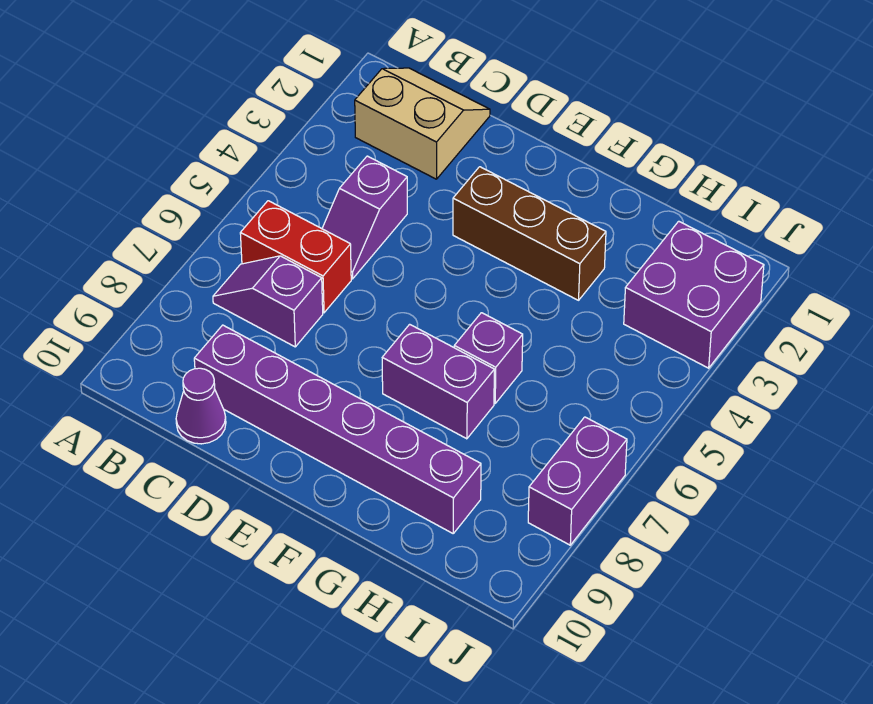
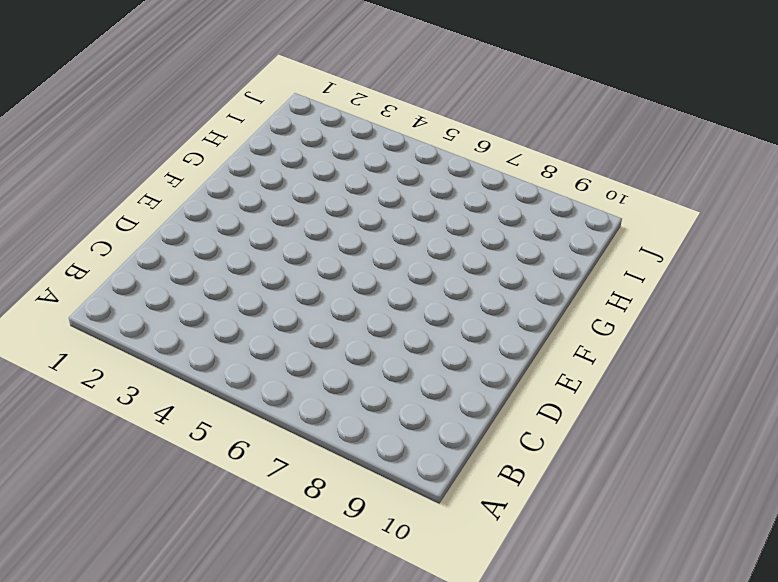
none -> tan slope B1:C2 level 1 top 2
none -> red brick B6:C6 level 1

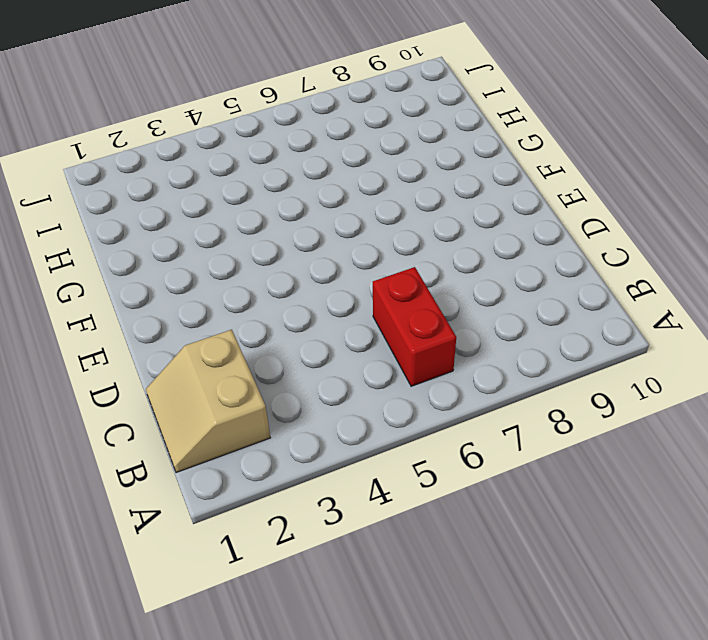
none -> purple slope B7:C7 level 1 top C
none -> purple slope C4:C5 level 1 top 4

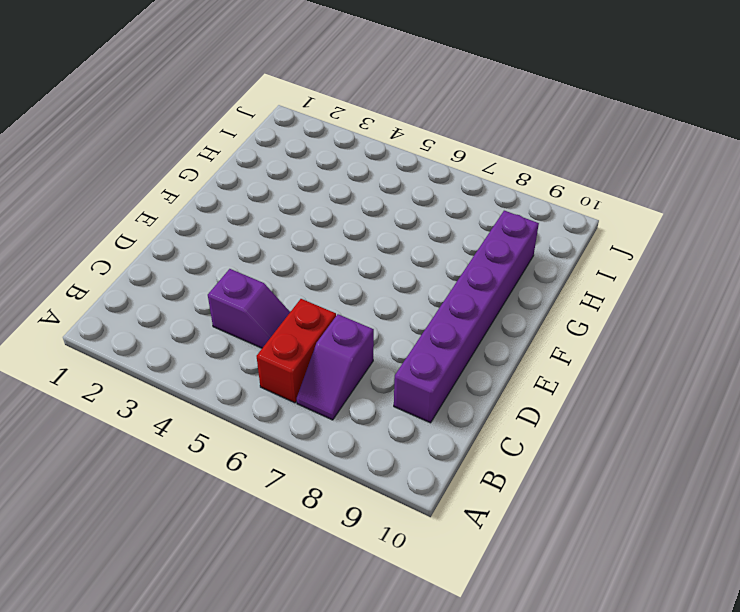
none -> tan slope B1:C2 level 1 top 2
none -> purple cone C10 level 1

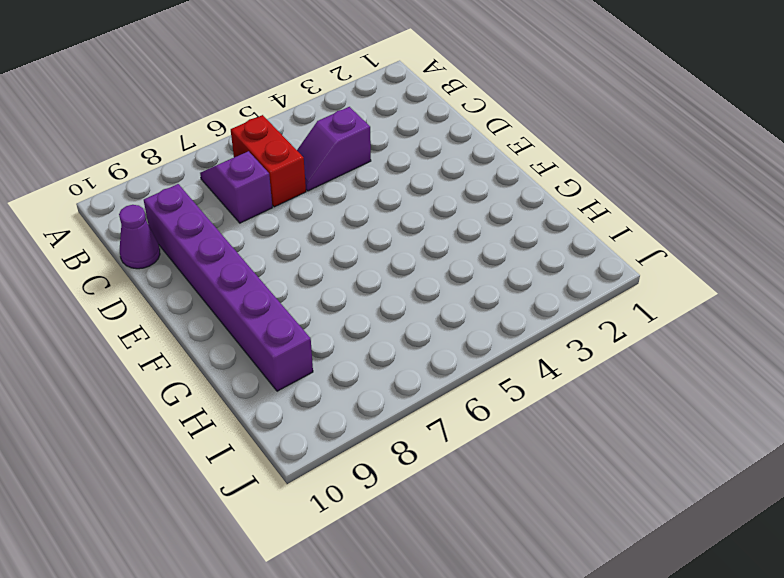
none -> tan slope B1:C2 level 1 top 2
none -> brown brick E3:G3 level 1

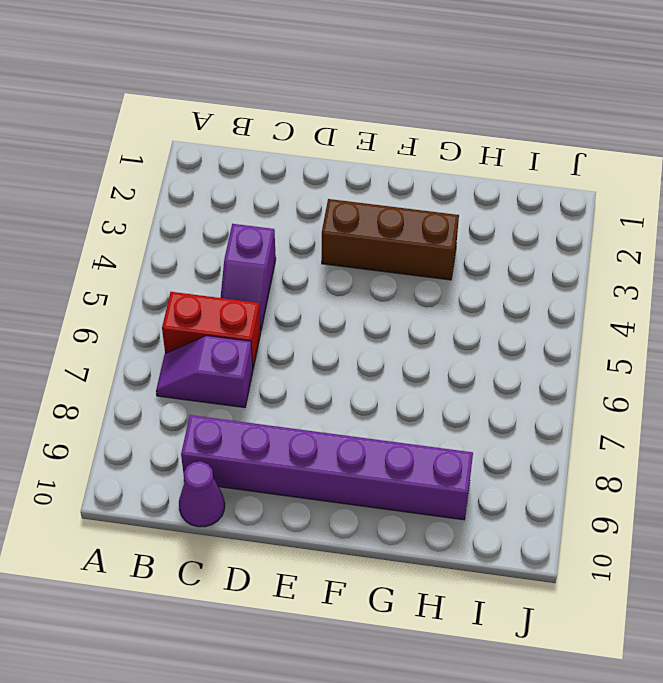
none -> tan slope B1:C2 level 1 top 2
none -> purple brick F7:G7 level 1

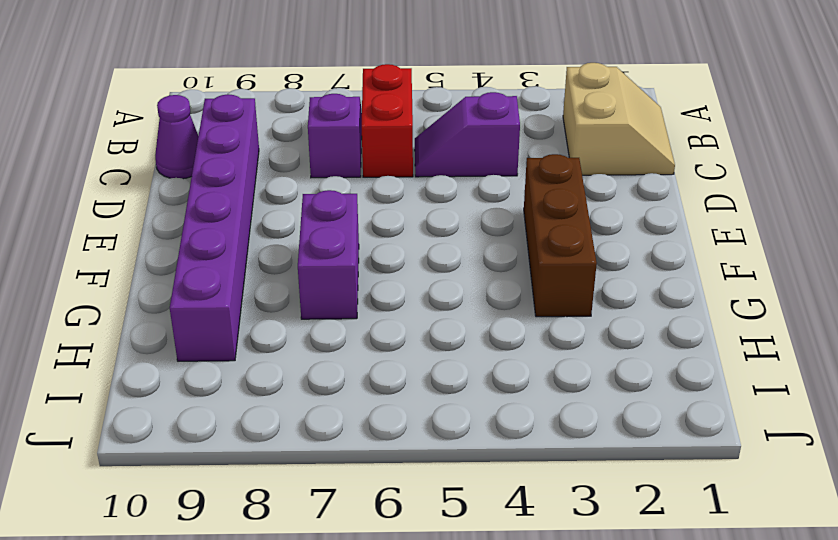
none -> purple brick G6 level 1
none -> purple brick I2:J3 level 1

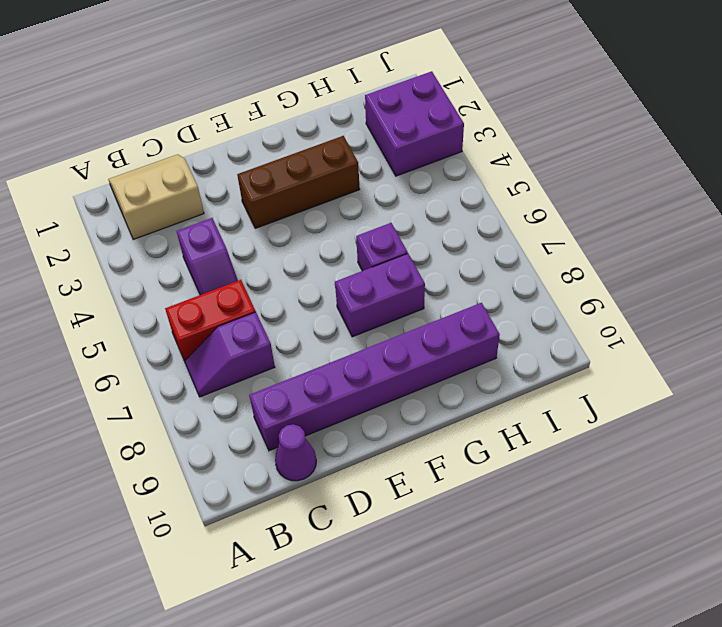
none -> purple brick J7:J8 level 1

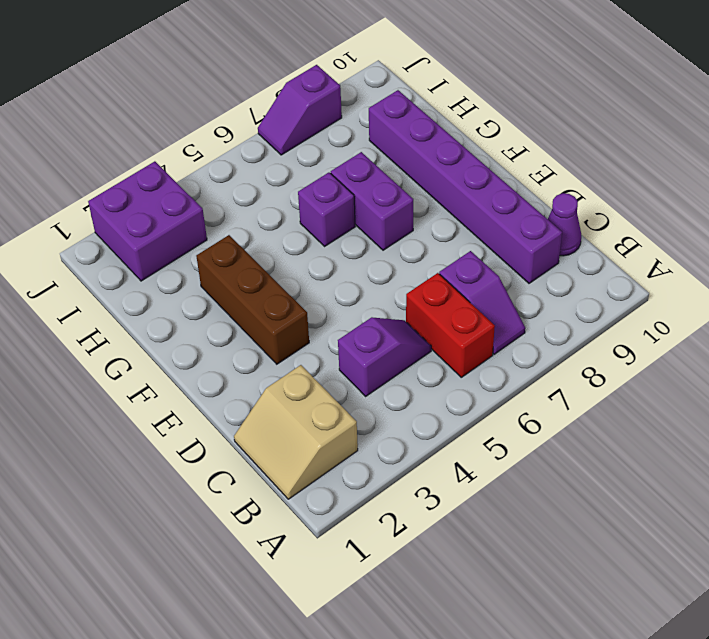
purple slope J7:J8 level 1 top 8 -> purple brick J7:J8 level 1

